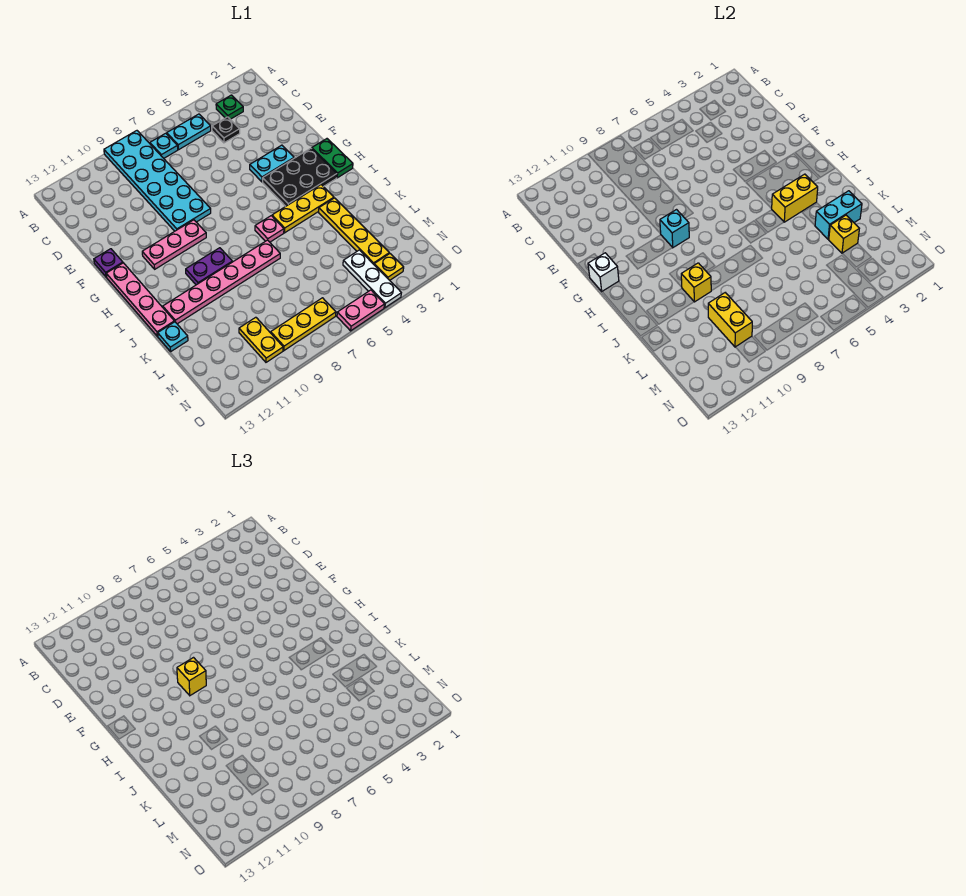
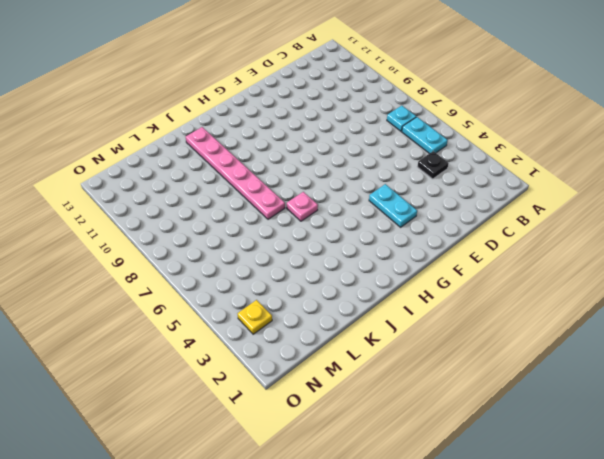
none -> cyan plate A8:F9 level 1
none -> green plate B3 level 1
none -> purple plate F13 level 1
none -> green plate G1:H1 level 1

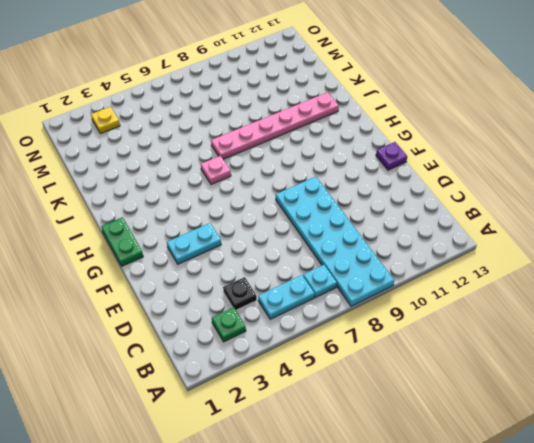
none -> black plate G2:H4 level 1
none -> pink plate G9:G11 level 1
none -> pink plate G13:J13 level 1
none -> yellow plate I3:I5 level 1

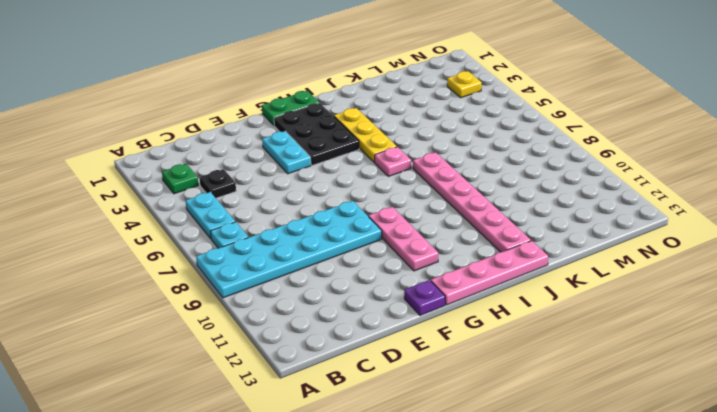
none -> purple plate I9:I10 level 1
none -> yellow plate J3:M3 level 1
none -> cyan plate K13 level 1
none -> white plate M4:O4 level 1

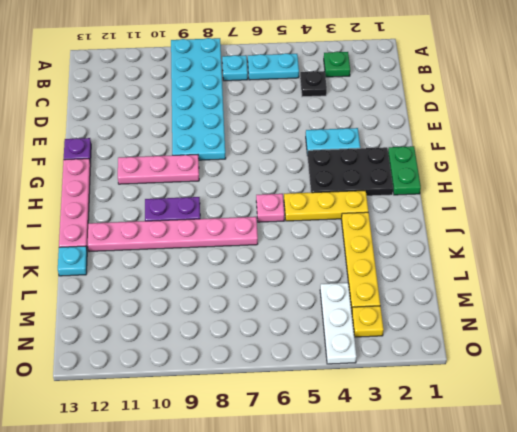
none -> yellow plate M10:N10 level 1
none -> yellow plate N7:N9 level 1
none -> pink plate O5:O6 level 1
none -> cyan brick G9 level 2

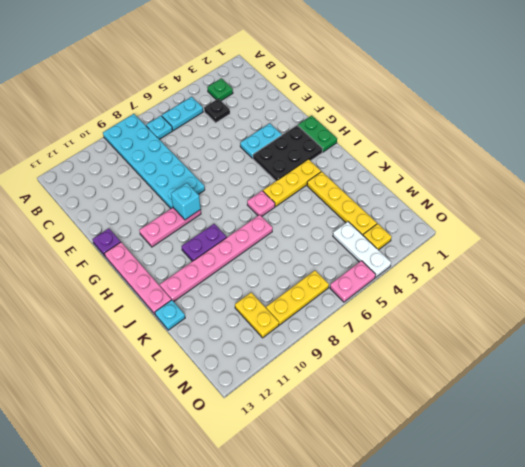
none -> white brick G13 level 2
none -> yellow brick I3:I4 level 2
none -> yellow brick J10 level 2
none -> cyan brick K2:K3 level 2

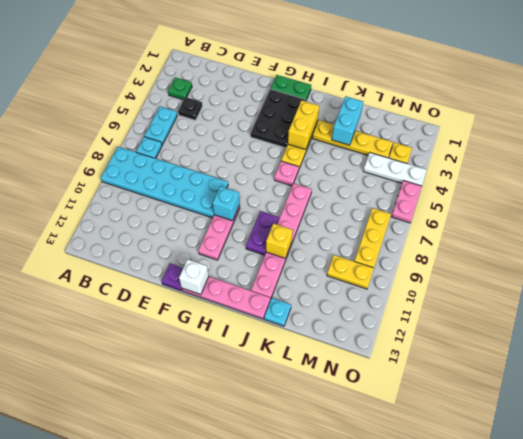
none -> cyan plate F3:F4 level 1
none -> yellow brick L3 level 2
none -> yellow brick L10:M10 level 2
none -> yellow brick G9 level 3

